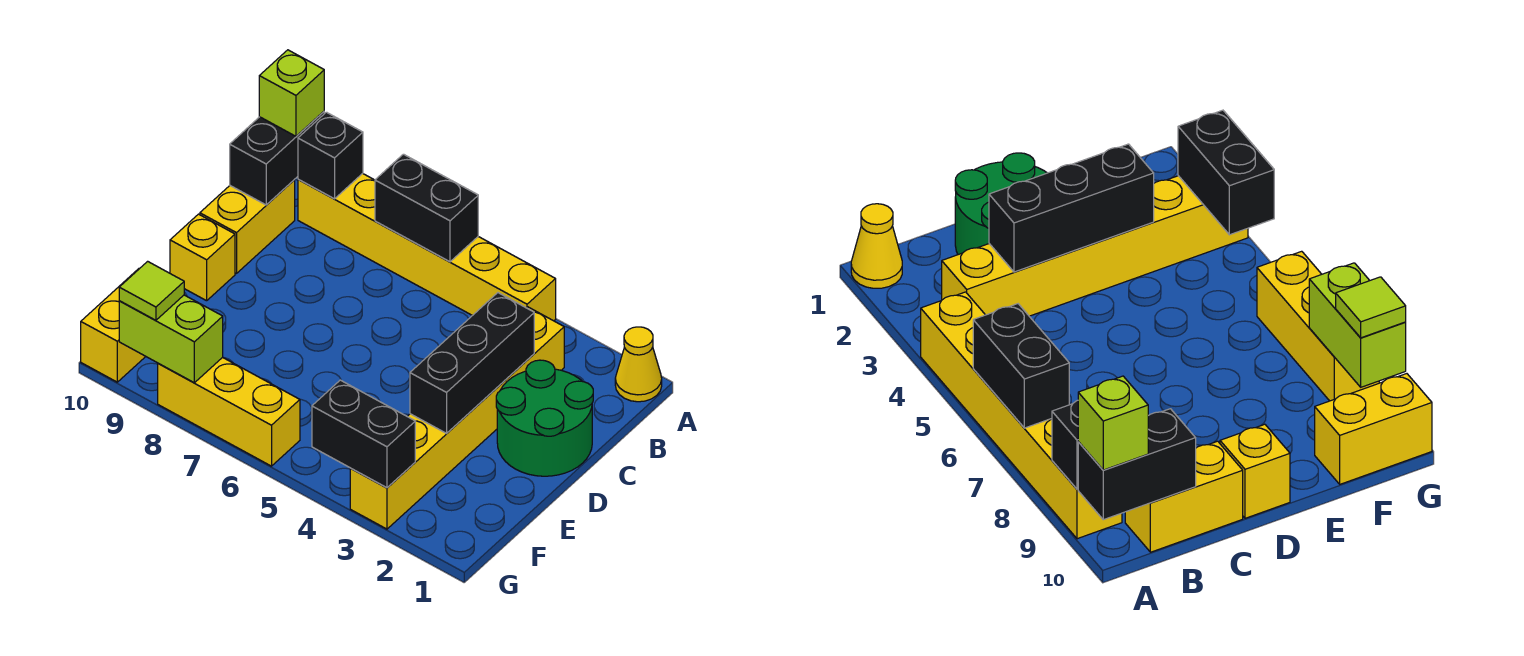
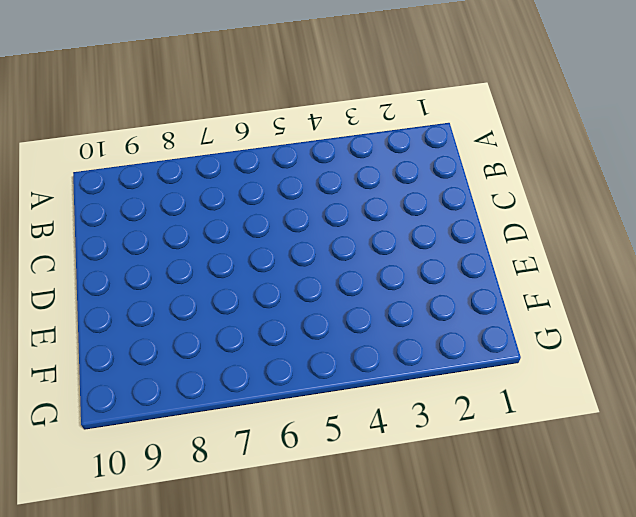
none -> yellow cone A1 level 1
none -> yellow brick A4:A9 level 1
none -> yellow brick B3:G3 level 1

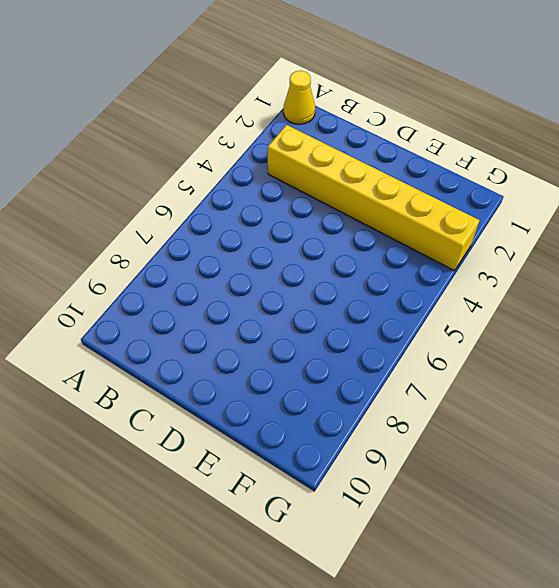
none -> yellow brick A4:A9 level 1
none -> yellow brick B10:C10 level 1
none -> green round brick C1:D2 level 1

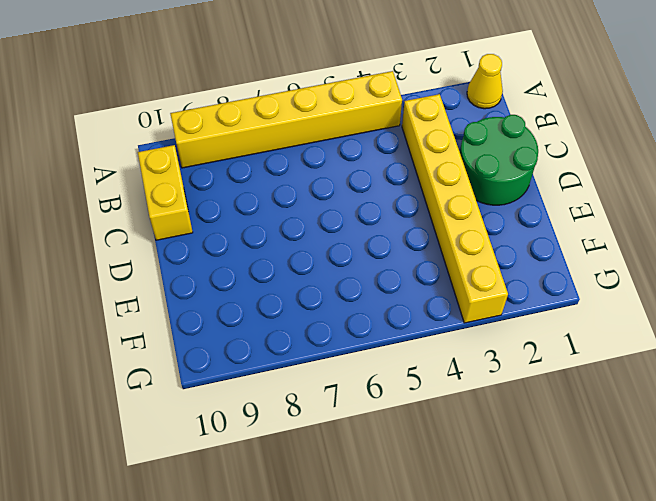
none -> yellow brick D10 level 1
none -> yellow brick F10:G10 level 1
none -> yellow brick G6:G8 level 1

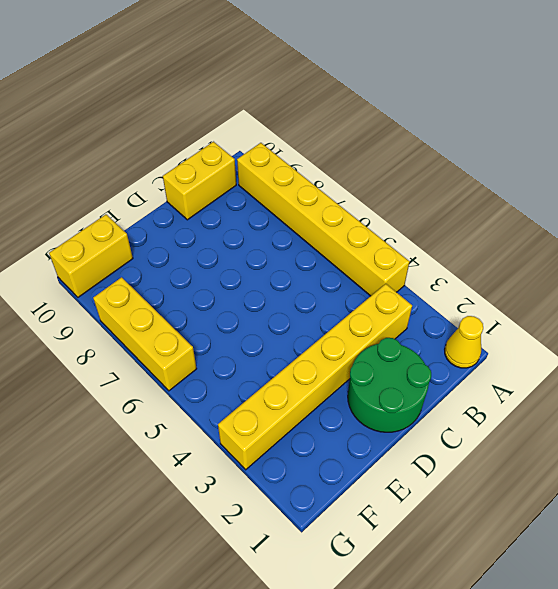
none -> yellow brick D10 level 1
none -> black brick A6:A7 level 2
none -> black brick A9 level 2

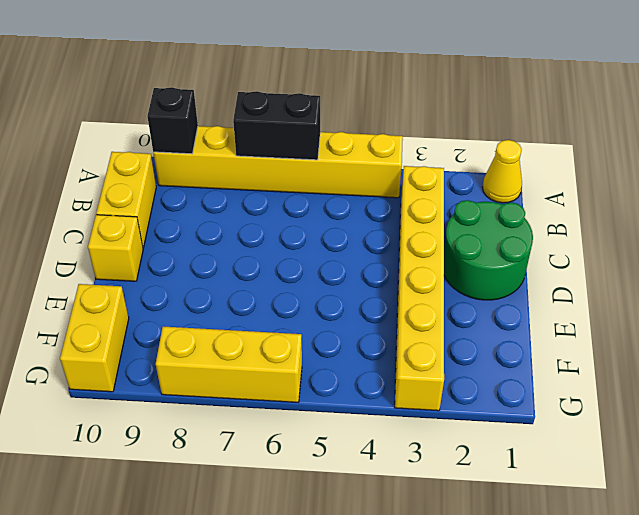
none -> black brick A10:B10 level 2
none -> black brick C3:E3 level 2
none -> black brick G3:G4 level 2

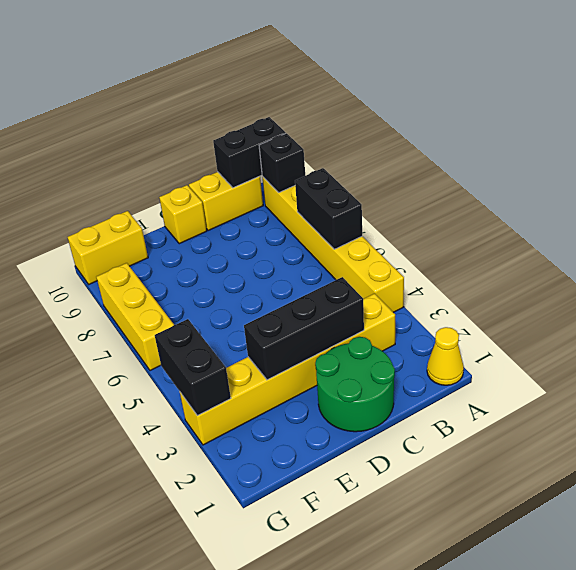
none -> lime brick G8:G9 level 2
none -> lime brick A10 level 3
none -> lime tile G9 level 3

